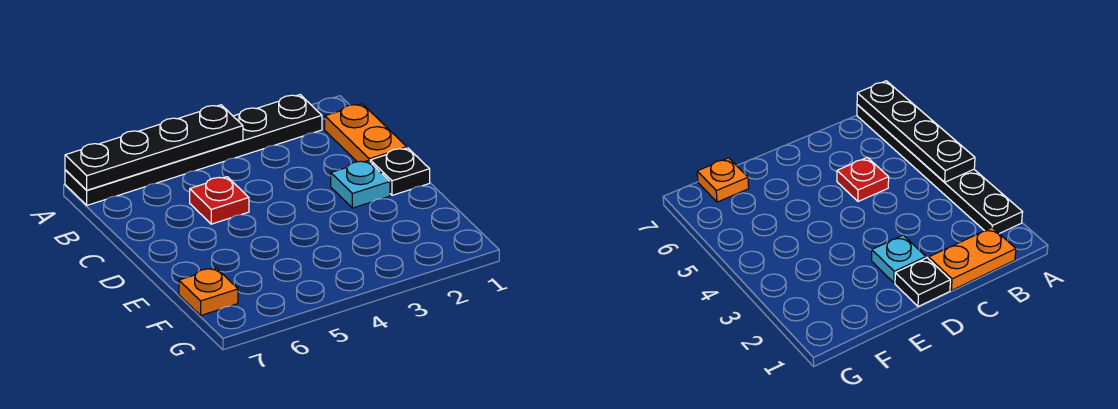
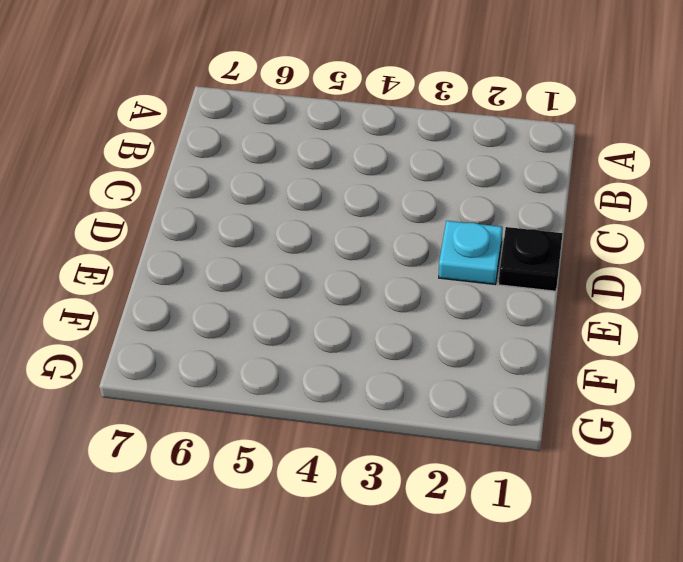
none -> black plate A2:A7 level 1
none -> orange plate B1:C1 level 1

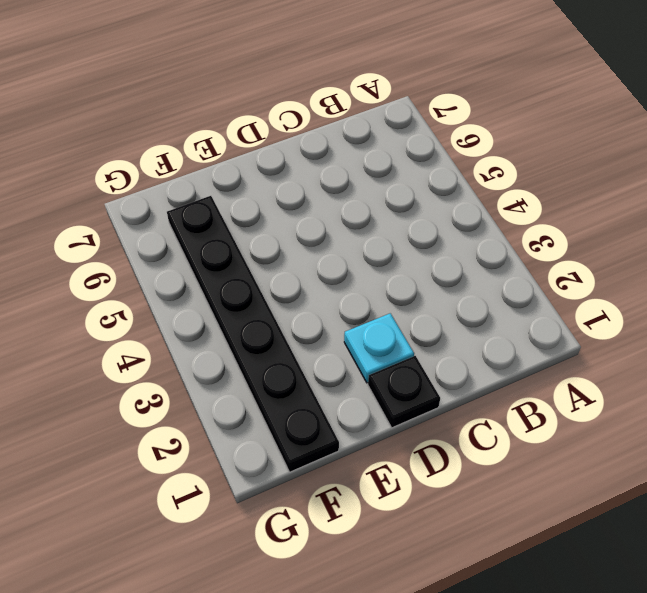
black plate F1:F6 level 1 -> black plate A2:A7 level 1
none -> orange plate B1:C1 level 1
none -> red plate C5 level 1

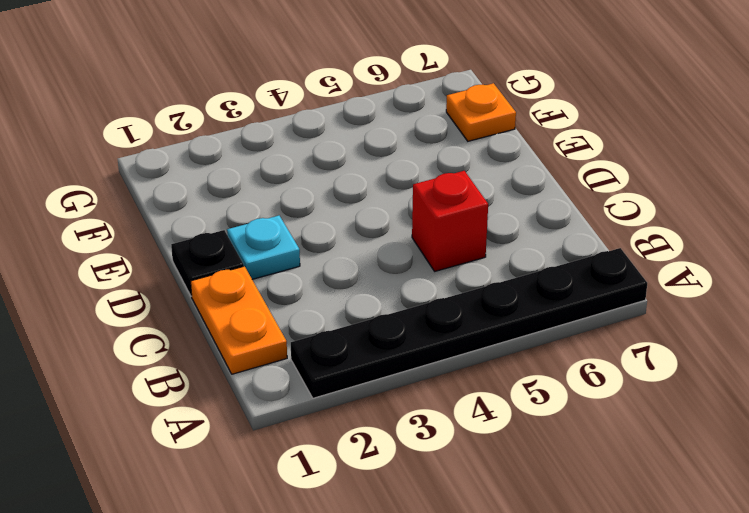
red brick C5 level 1 -> red plate C5 level 1
none -> black plate A4:A7 level 2

